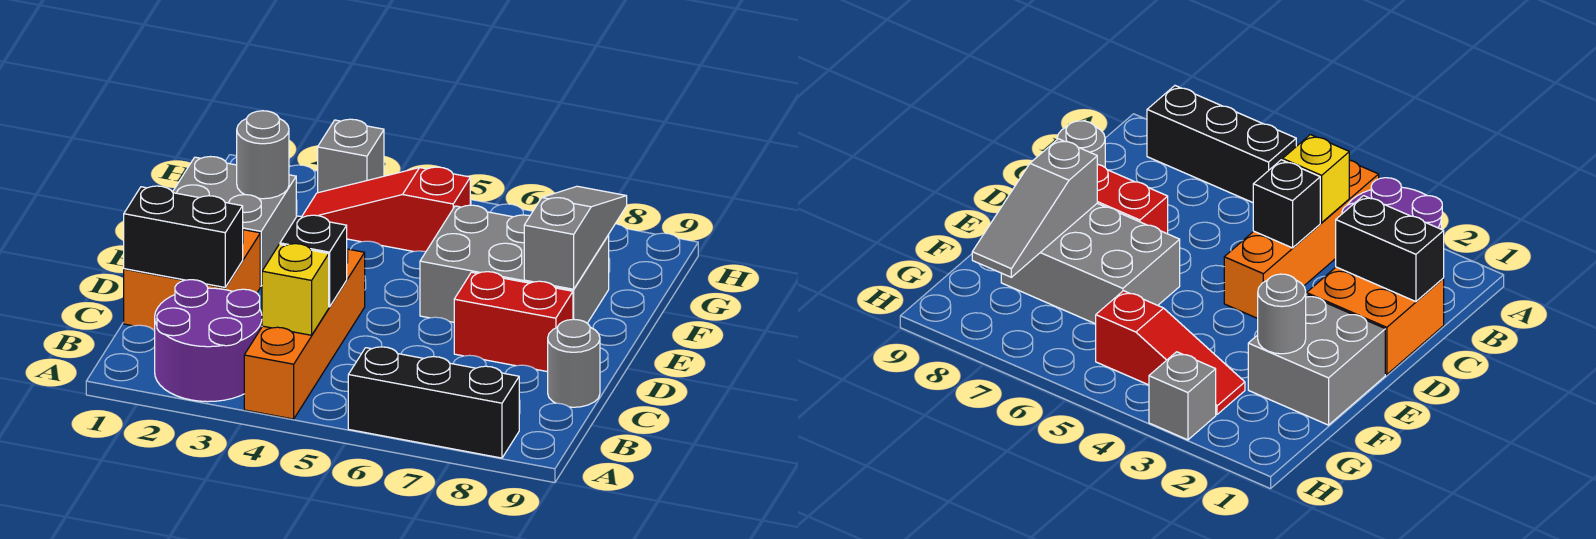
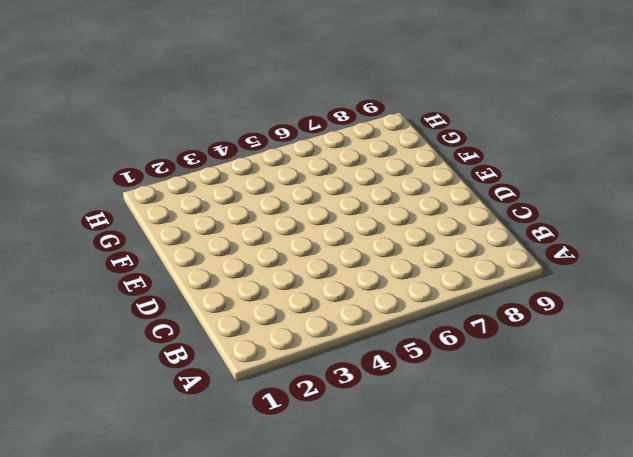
none -> purple round brick A2:B3 level 1
none -> orange brick A4:D4 level 1
none -> black brick A6:A8 level 1

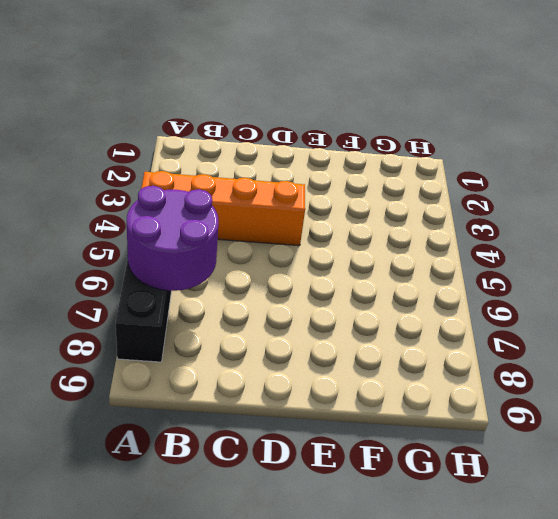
purple round brick A6:B7 level 2 -> purple round brick A2:B3 level 1
none -> orange brick C1:D2 level 1
none -> grey round brick C9 level 1
none -> red brick D7:D8 level 1

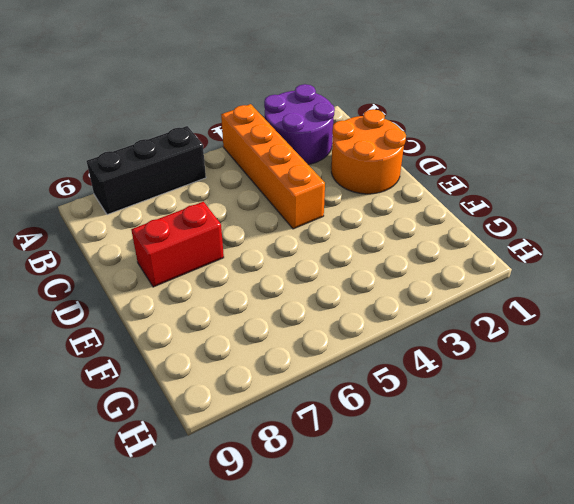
orange round brick C1:D2 level 1 -> orange brick C1:D2 level 1
none -> grey round brick C9 level 1
none -> grey brick E1:F2 level 1
none -> grey brick E6:F8 level 1

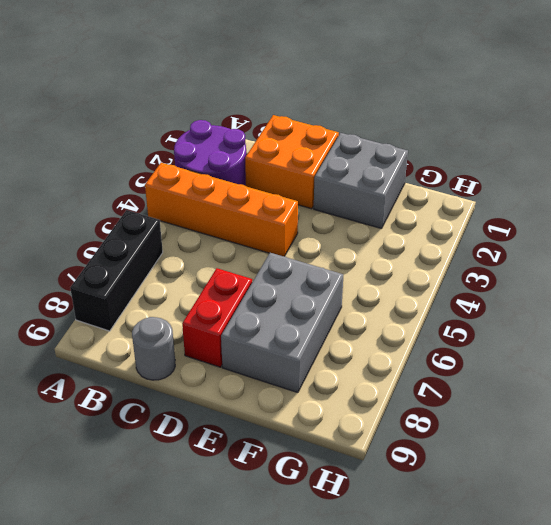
none -> red slope G3:G5 level 1 top 5
none -> grey brick H3 level 1
none -> yellow brick B4 level 2

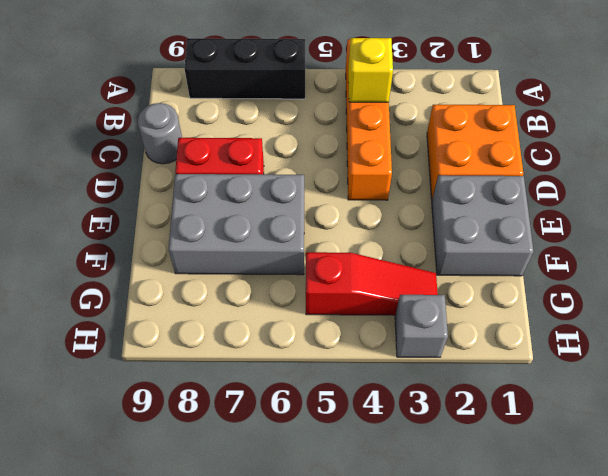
none -> purple round brick A2:B3 level 1
none -> black brick C1:C2 level 2
none -> black brick C4 level 2

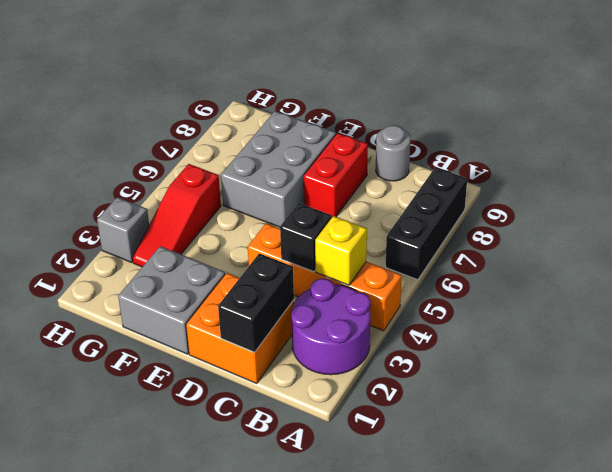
none -> grey slope E8:G8 level 2 top E
none -> grey round brick F2 level 2

